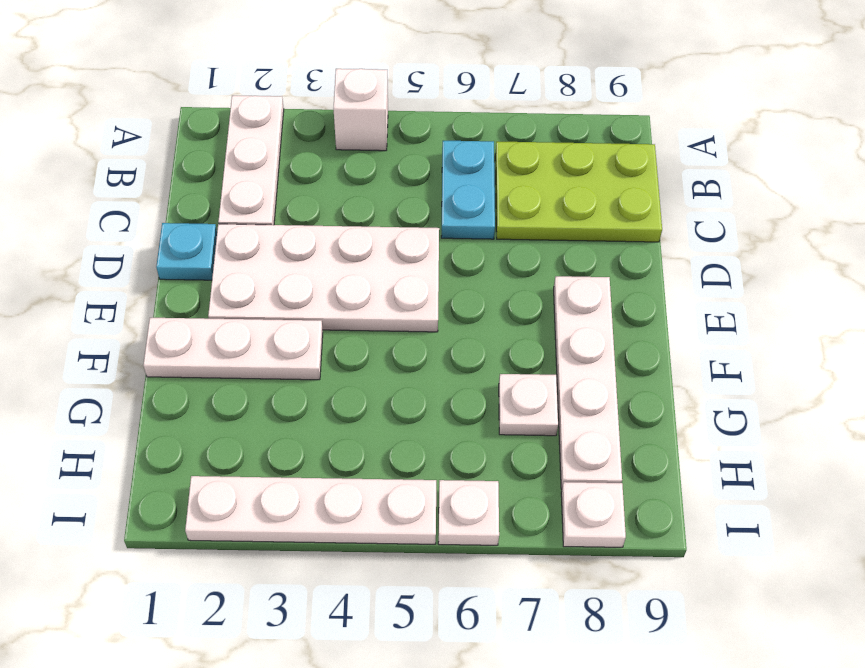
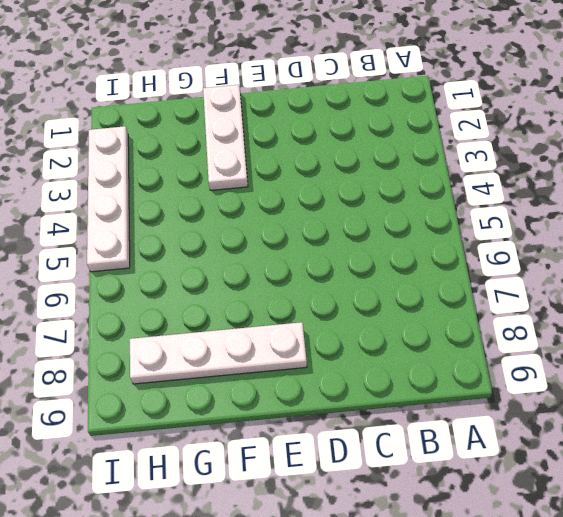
none -> white plate A2:C2 level 1
none -> white brick A4 level 1
none -> cyan plate B6:C6 level 1

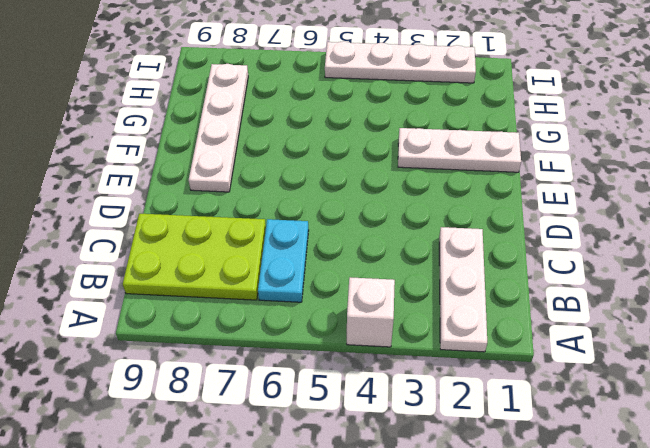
none -> cyan plate D1 level 1
none -> white plate D2:E5 level 1
none -> white plate G7 level 1

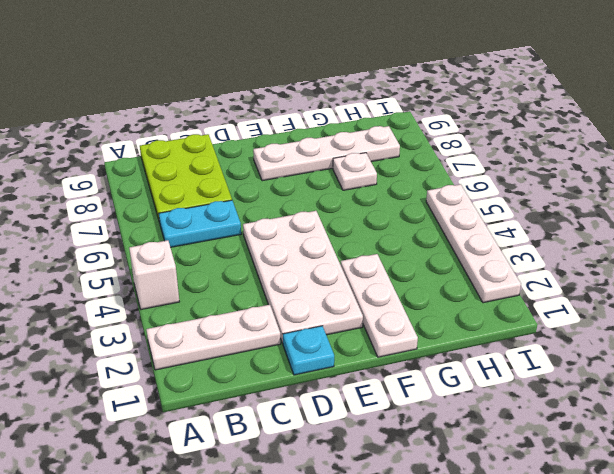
none -> white plate I6 level 1
none -> white plate I8 level 1

